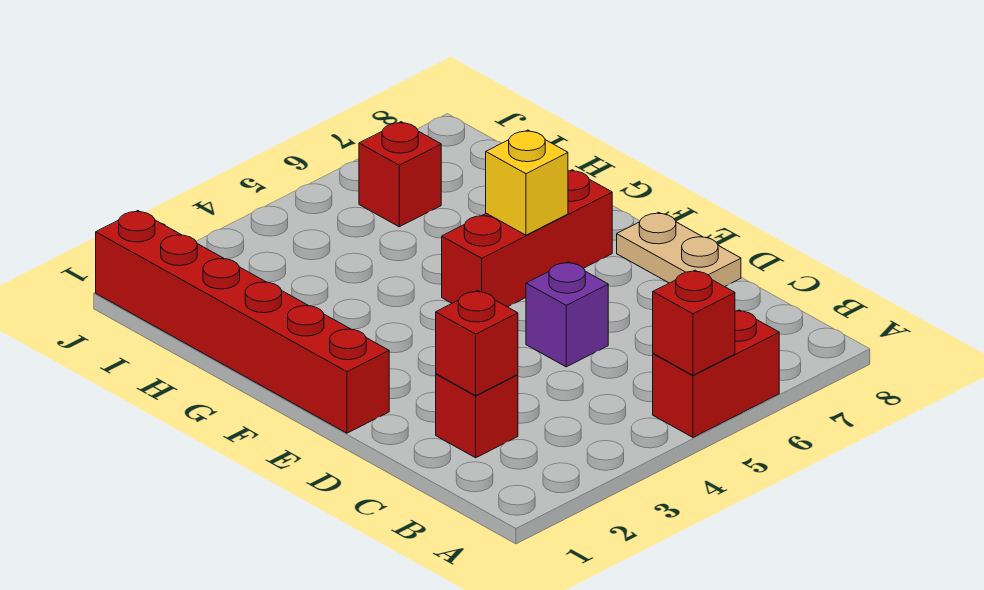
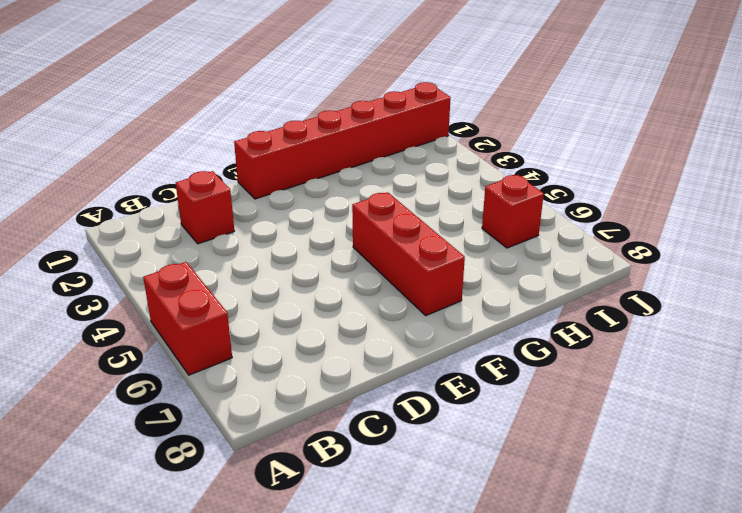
none -> purple brick D5 level 1
none -> tan plate D8:E8 level 1

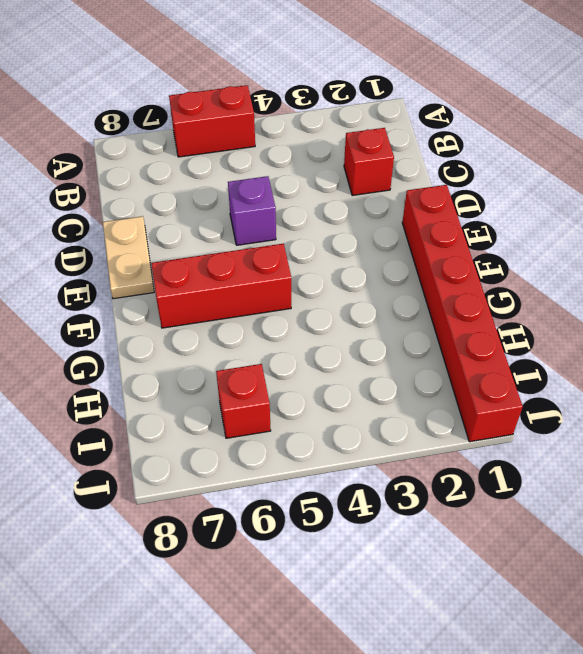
none -> red brick A5 level 2
none -> red brick C2 level 2

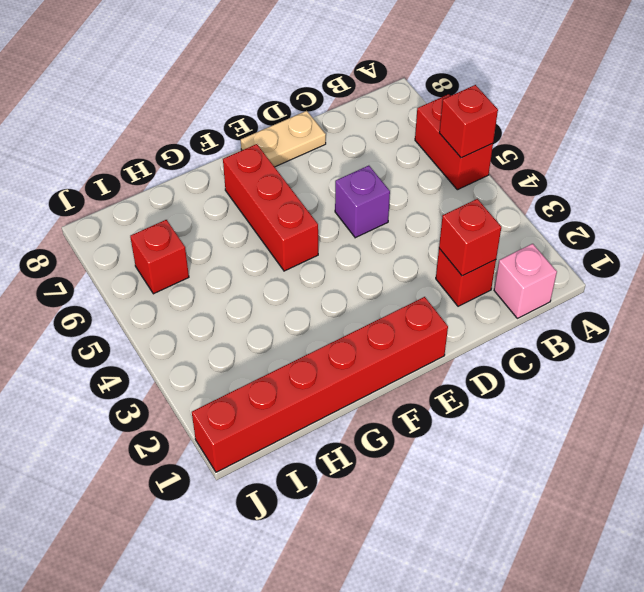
pink brick B1 level 1 -> none
none -> yellow brick F6 level 2

